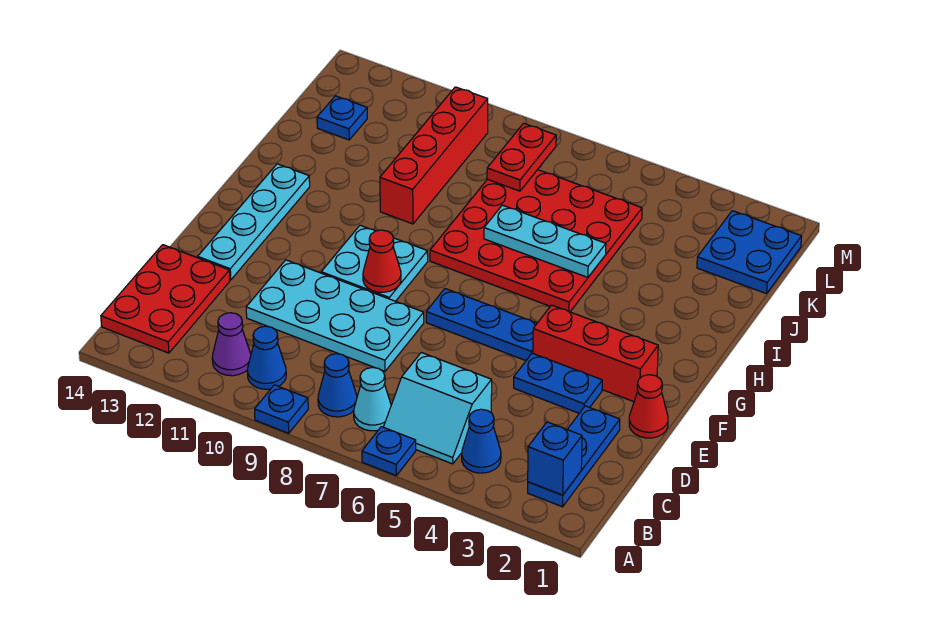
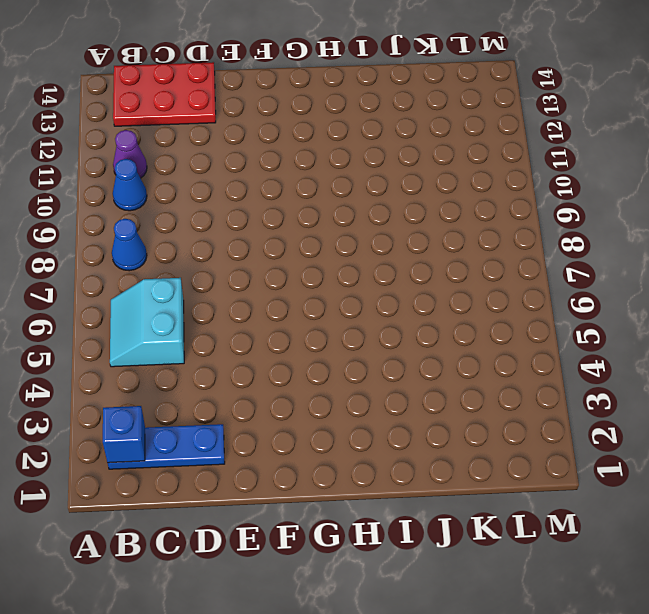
none -> blue plate A6 level 1
none -> blue plate A9 level 1
none -> blue cone B4 level 1

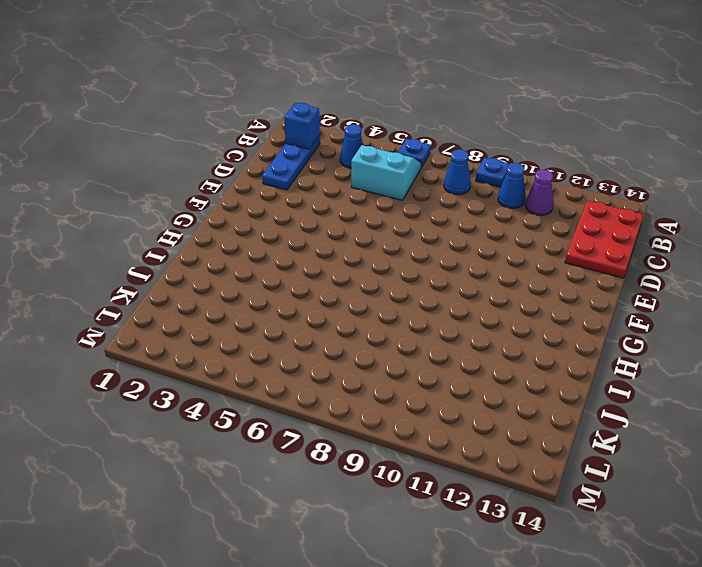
none -> cyan cone B7 level 1
none -> cyan plate D8:E11 level 1
none -> red cone E1 level 1

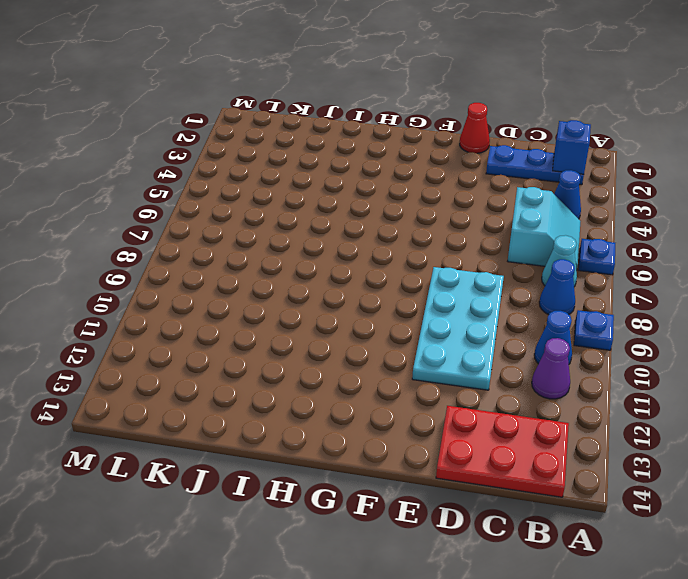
none -> blue plate E3:E4 level 1
none -> cyan plate E13:H13 level 1
none -> red brick F2:F4 level 1

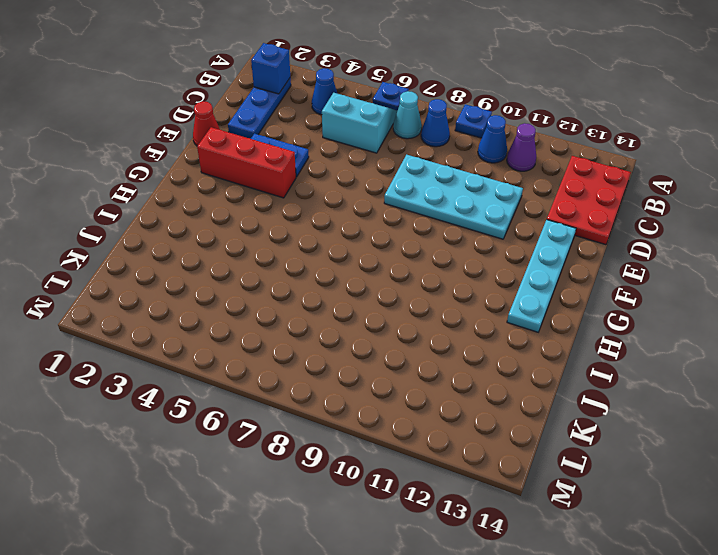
none -> blue plate F5:F7 level 1
none -> cyan plate F9:G10 level 1
none -> red plate H5:K8 level 1

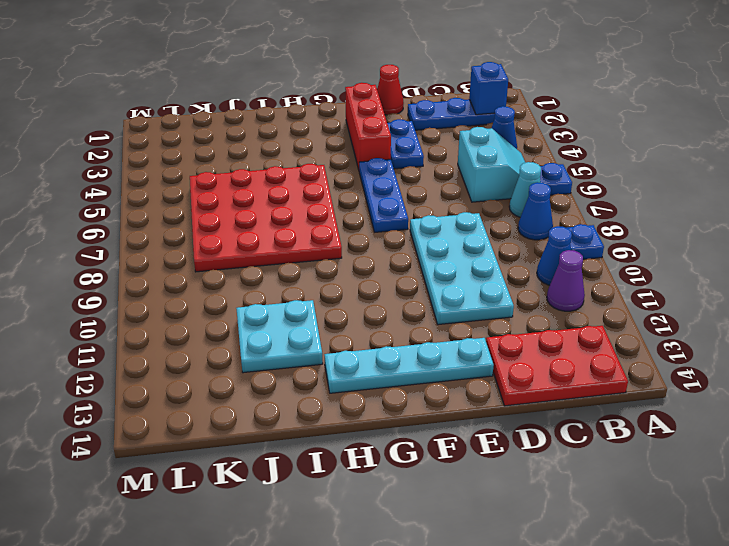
cyan plate I11:J12 level 1 -> cyan plate F9:G10 level 1
none -> red brick I10:L10 level 1
none -> blue plate K1:L2 level 1
none -> blue plate K13 level 1

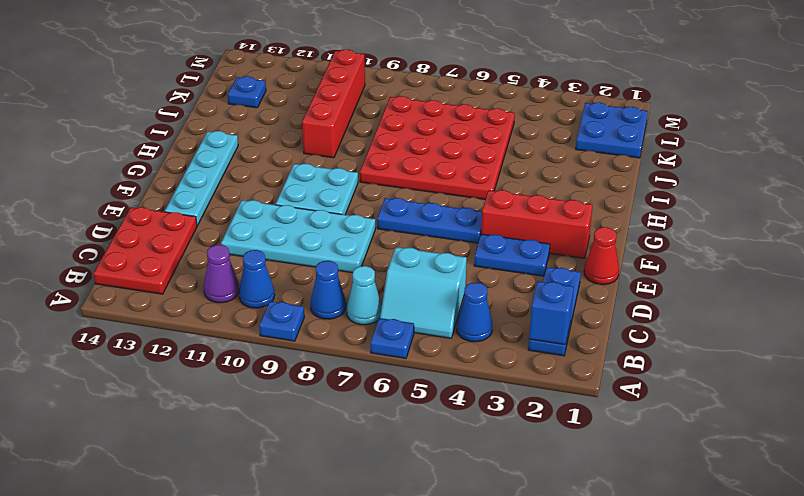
none -> red cone F9 level 2
none -> cyan plate I5:I7 level 2
none -> red plate K8:L8 level 2

